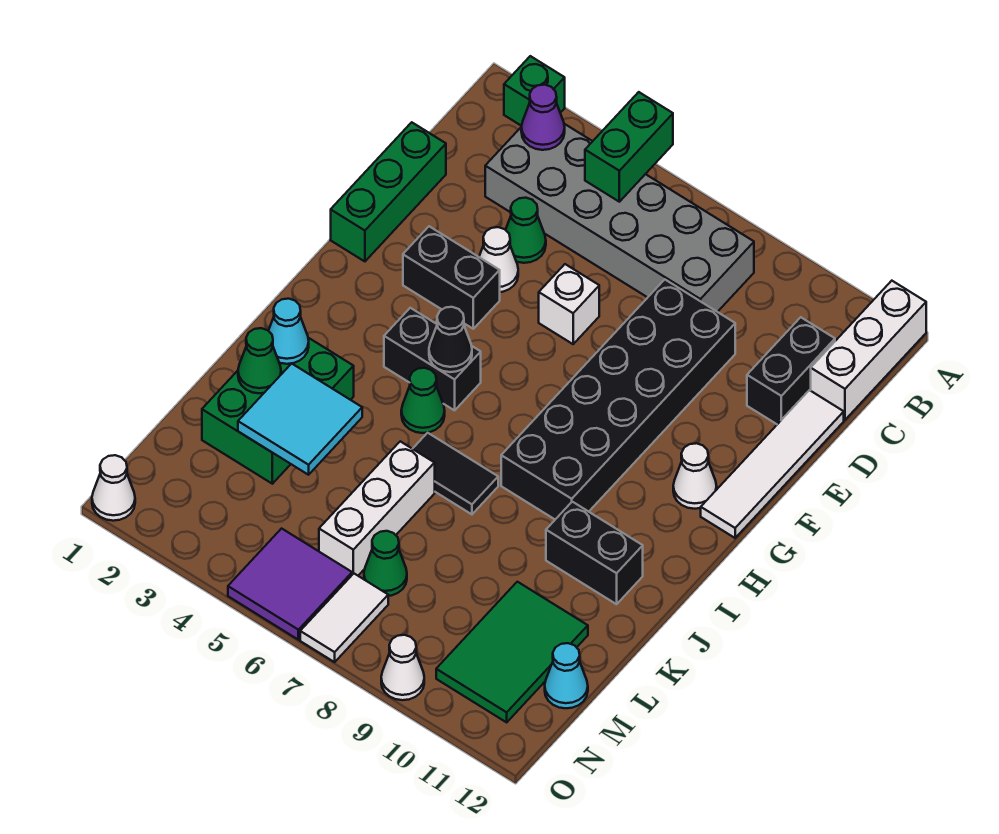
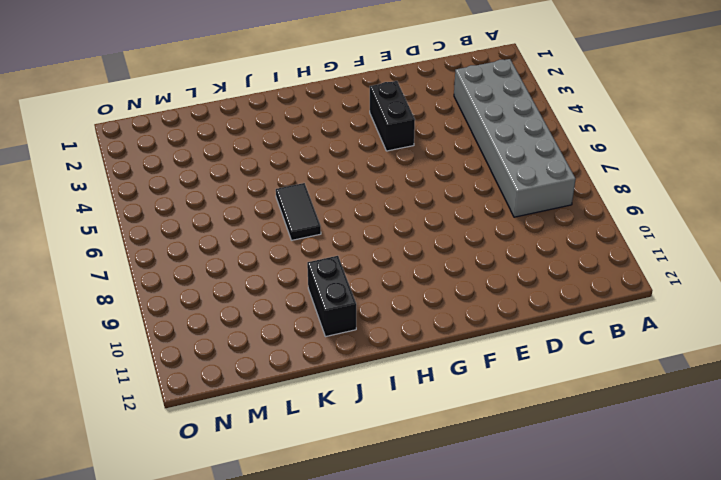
none -> green brick A2 level 1
none -> white brick A12:C12 level 1
none -> black brick C11:D11 level 1
none -> green brick D1:F1 level 1

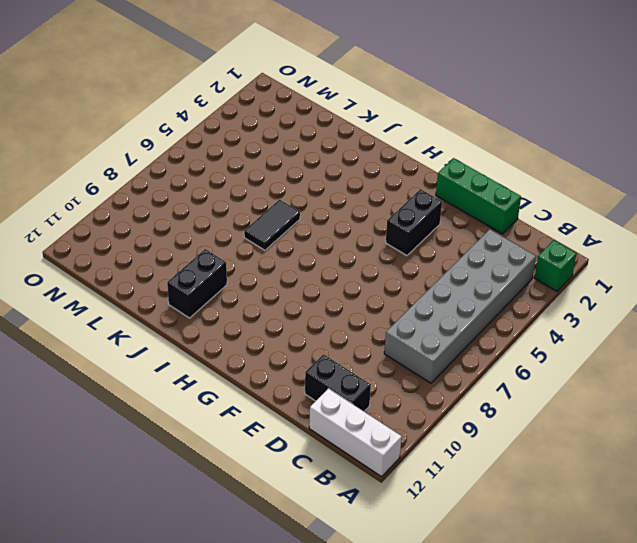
none -> green cone D4 level 1
none -> black brick D8:I9 level 1
none -> white tile D12:G12 level 1
none -> white cone E4 level 1

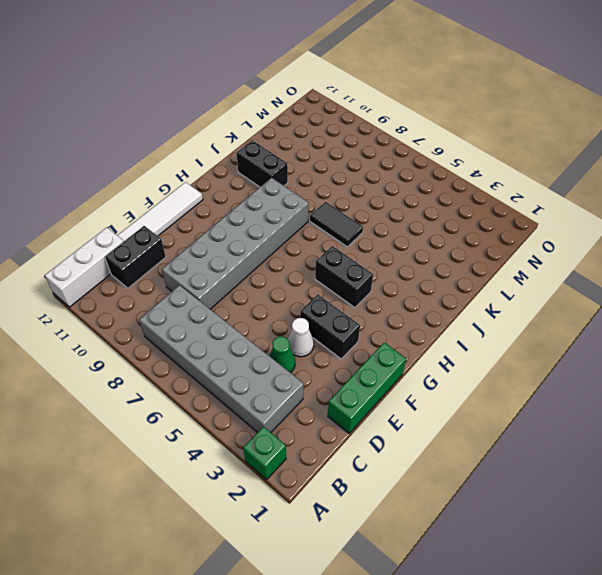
grey brick D8:I9 level 1 -> black brick D8:I9 level 1
none -> white brick E6 level 1
none -> white cone G11 level 1
none -> green cone I5 level 1
none -> green brick J2:L3 level 1

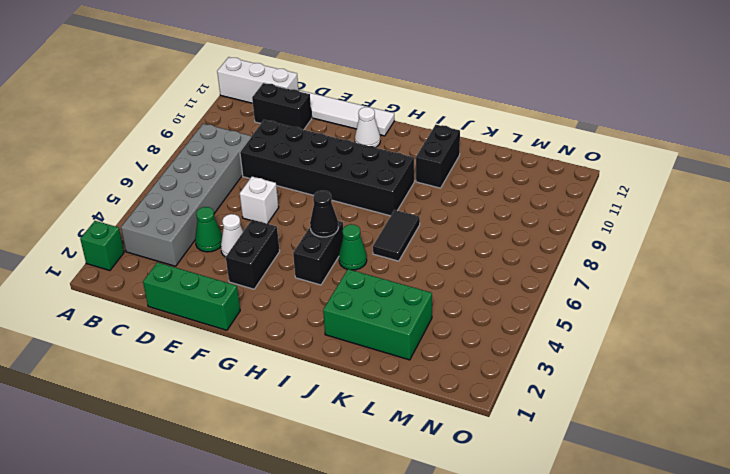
none -> white brick K6:M6 level 1
none -> green tile L10:N11 level 1
none -> green cone M7 level 1
none -> cyan cone M12 level 1

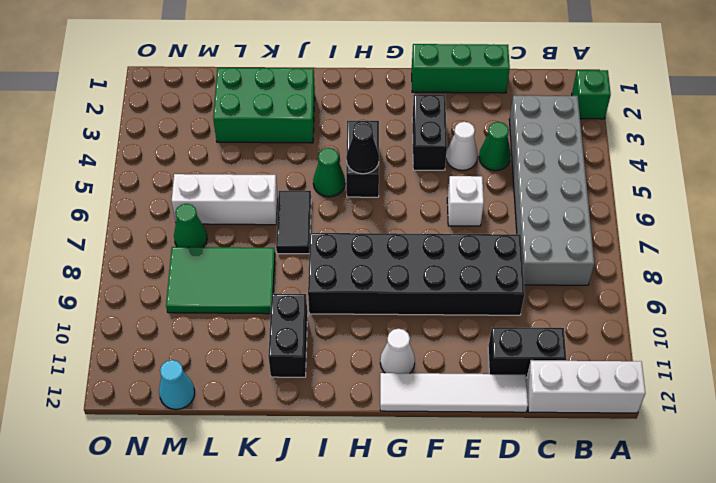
green tile K8:M9 level 1 -> green tile L10:N11 level 1
none -> purple tile N5:O6 level 1
none -> white tile N7:O7 level 1
none -> white cone O1 level 1
none -> white cone O9 level 1

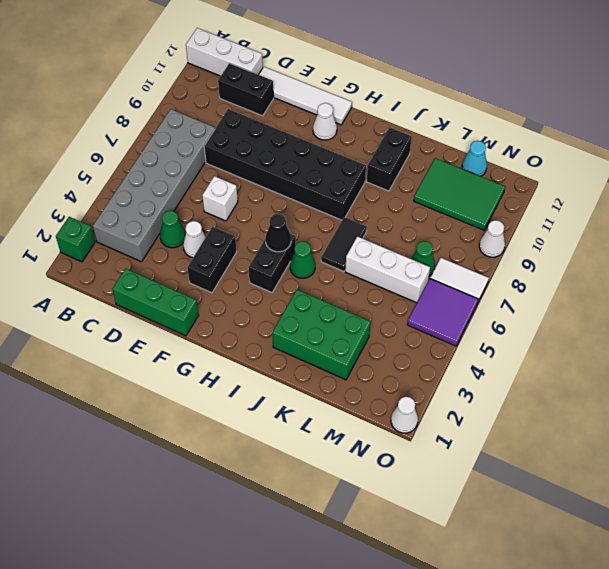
none -> green brick A5:B5 level 2
none -> purple cone B3 level 2
none -> cyan cone J2 level 2
none -> green cone K2 level 2

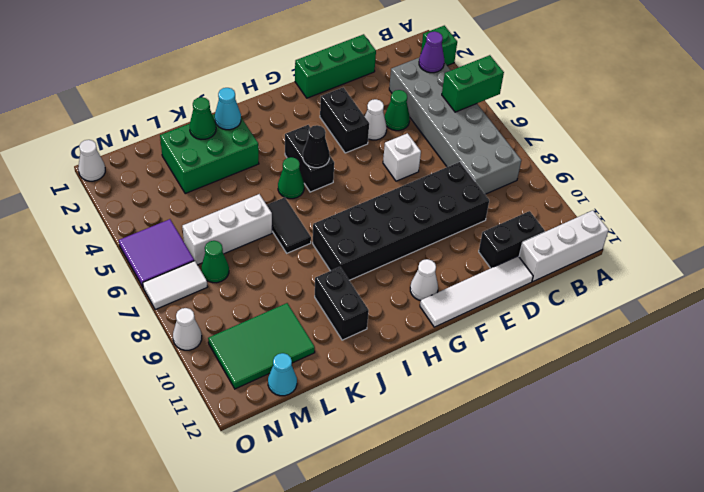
none -> cyan tile K3:L4 level 2

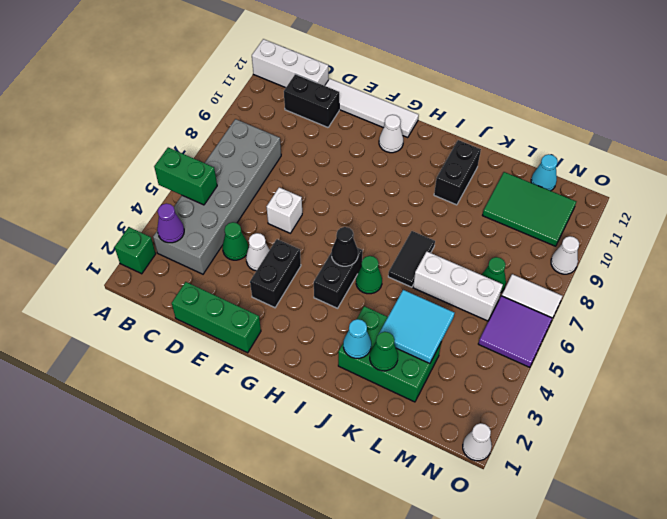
none -> black brick D8:I9 level 1

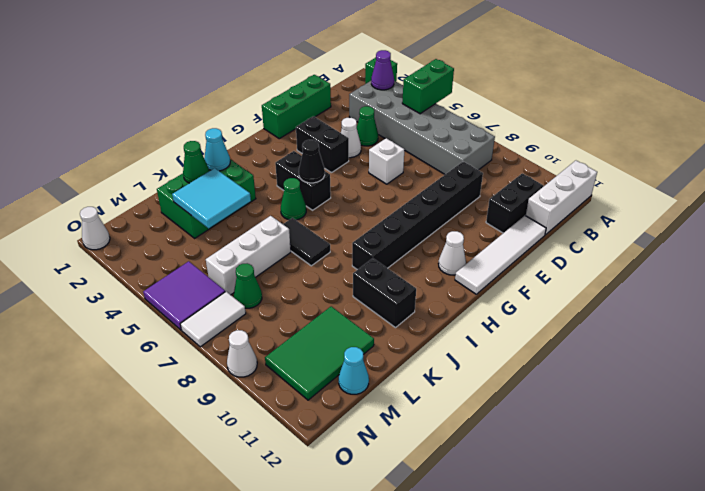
black brick D9:I9 level 1 -> black brick D8:I9 level 1

